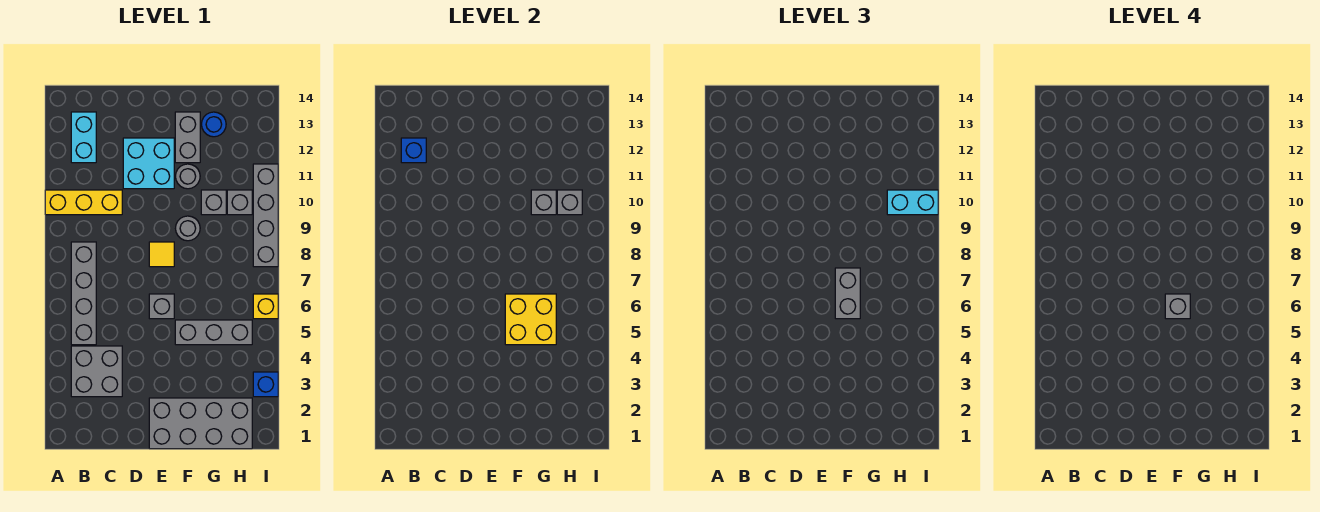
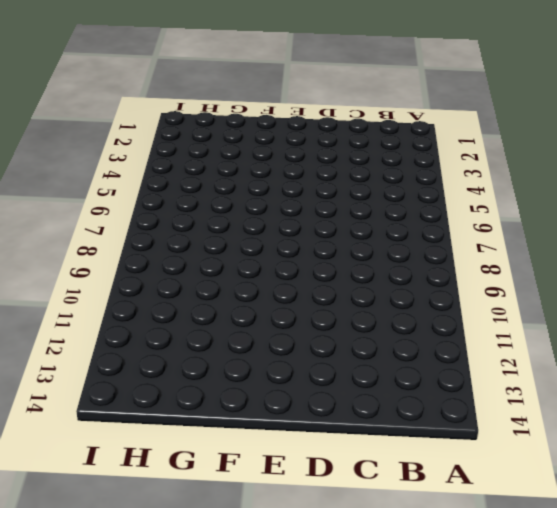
none -> yellow brick A10:C10 level 1
none -> grey brick B3:C4 level 1
none -> grey brick B5:B8 level 1

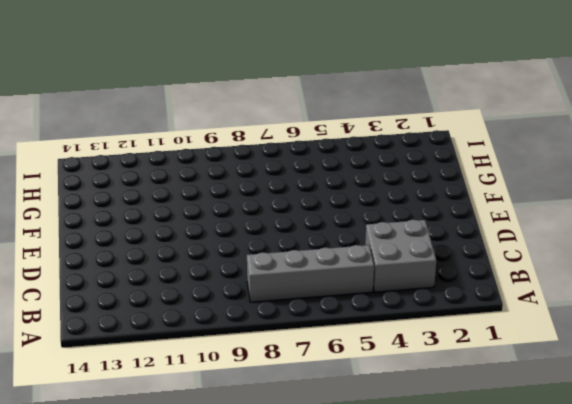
none -> yellow brick A10:C10 level 1
none -> cyan brick B12:B13 level 1
none -> cyan brick D11:E12 level 1

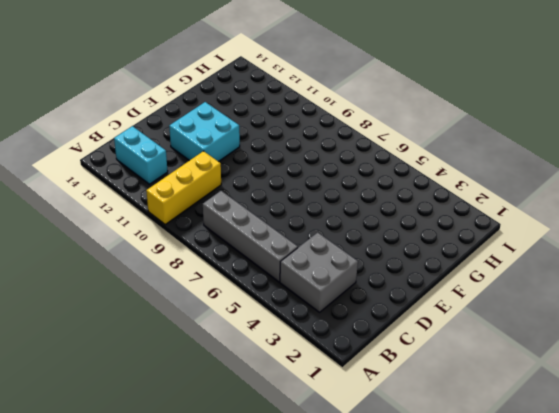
none -> grey brick E1:H2 level 1
none -> grey brick E6 level 1
none -> yellow tile E8 level 1

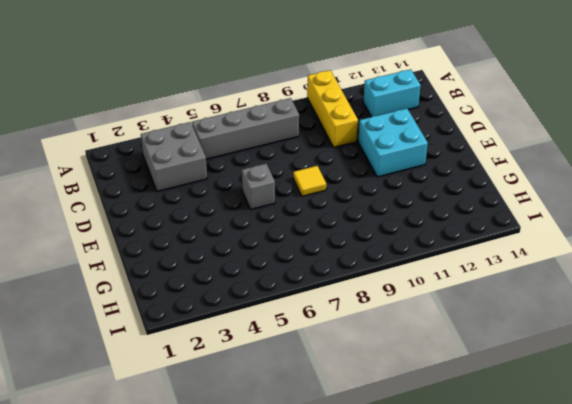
none -> grey brick E1:H2 level 1
none -> grey brick F5:H5 level 1
none -> grey round brick F9 level 1

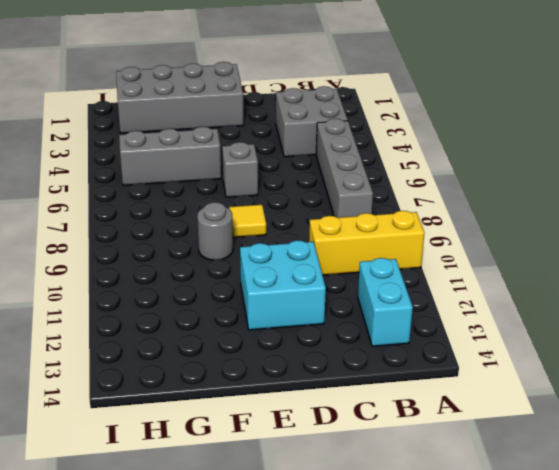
none -> grey round brick F11 level 1
none -> grey brick F12:F13 level 1
none -> grey brick G10 level 1

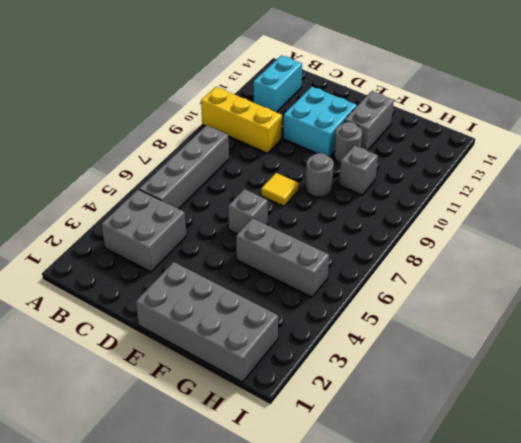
none -> blue round brick G13 level 1
none -> grey brick H10 level 1
none -> blue brick I3 level 1

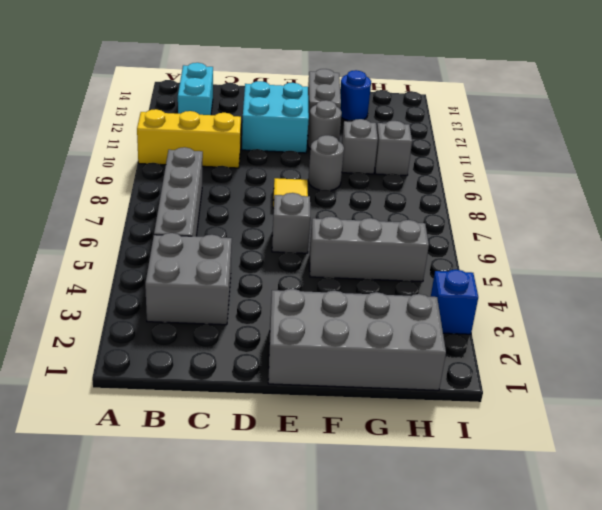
none -> yellow brick I6 level 1
none -> grey brick I8:I11 level 1
none -> blue brick B12 level 2

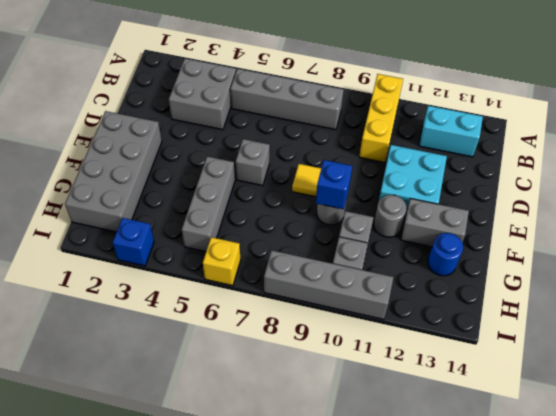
blue brick F9 level 2 -> blue brick B12 level 2
none -> yellow brick F5:G6 level 2
none -> grey brick G10 level 2
none -> grey brick H10 level 2

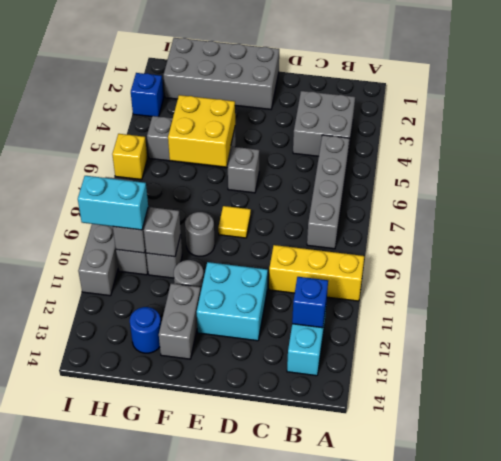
none -> grey brick F6:F7 level 3
none -> grey brick F6 level 4

